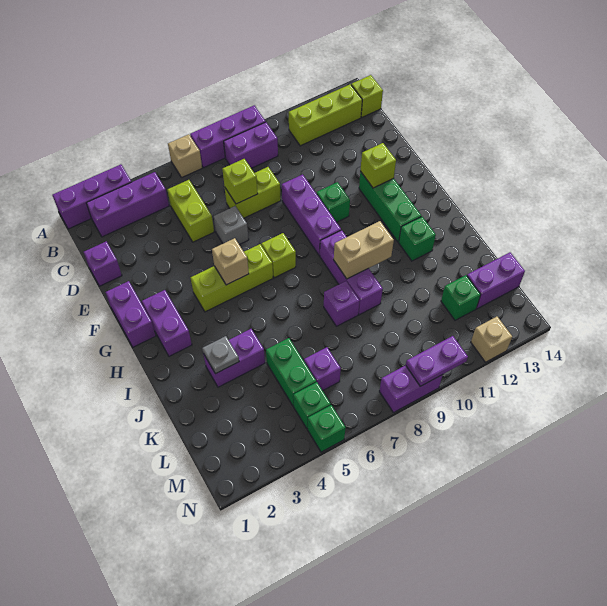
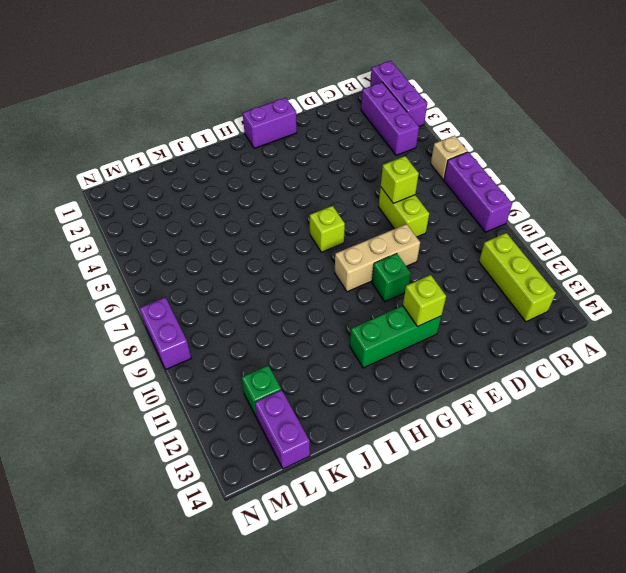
tan brick E9:G9 level 1 -> purple brick E9:G9 level 1
none -> purple brick B8:B9 level 1
none -> lime brick B14 level 1
none -> lime brick C5:D5 level 1
none -> purple brick D1 level 1

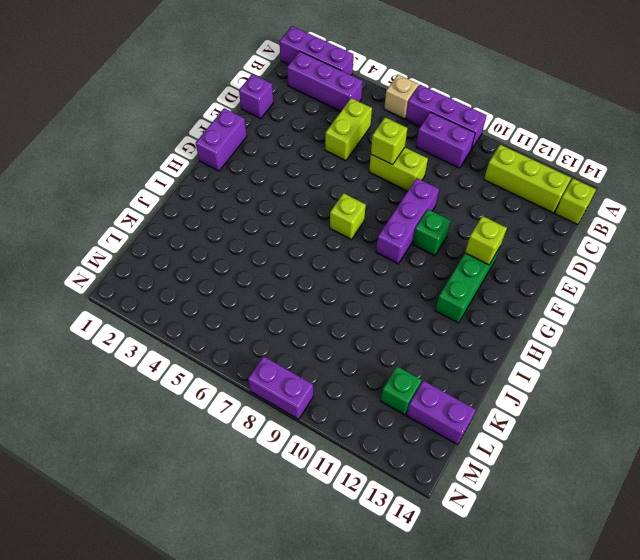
none -> grey brick E6 level 1
none -> purple brick G2:H2 level 1
none -> lime brick G4:G6 level 1
none -> purple brick H9:J9 level 1

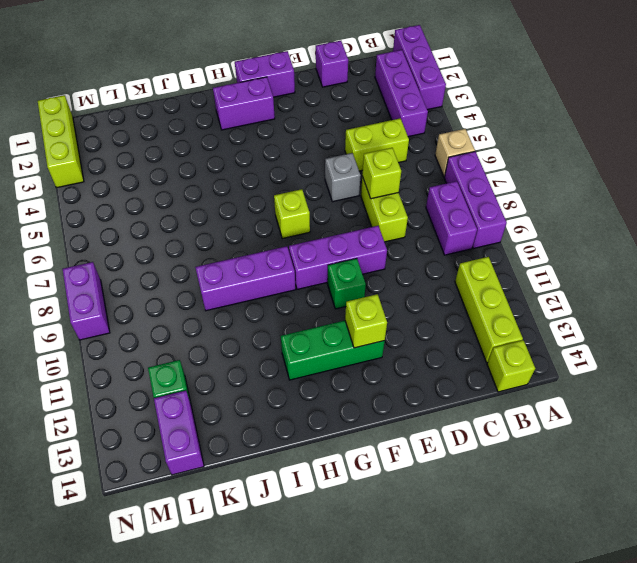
lime brick N1:N3 level 1 -> lime brick G4:G6 level 1
none -> green brick I12 level 1
none -> purple brick J3:J4 level 1
none -> purple brick J8 level 1
none -> green brick K5:L5 level 1

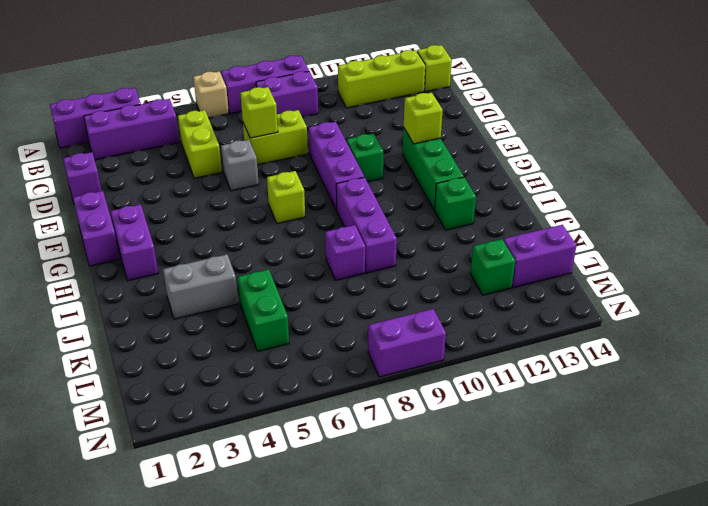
grey brick J3:J4 level 1 -> purple brick J3:J4 level 1
none -> lime brick G4:G6 level 1
none -> purple brick L6 level 1
none -> green brick M5 level 1
none -> green brick N5 level 1

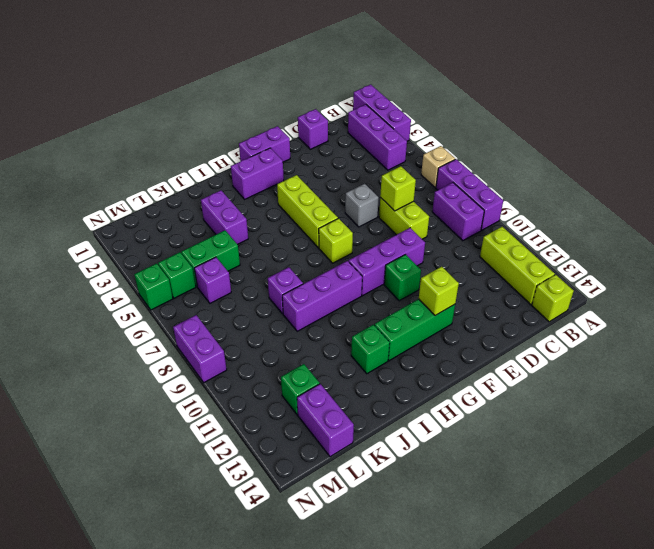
none -> lime brick C5:D5 level 1
none -> tan brick N12 level 1
none -> tan brick G5 level 2
none -> tan brick I9:I10 level 2

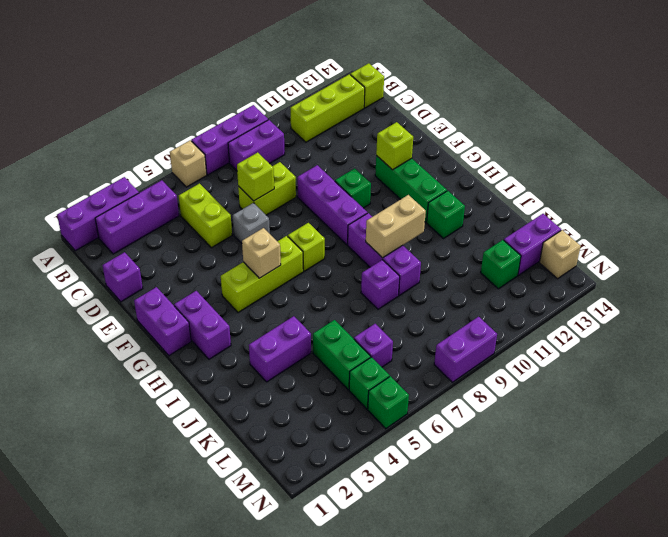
tan brick M14 level 1 -> tan brick N12 level 1
none -> grey plate J3 level 2
none -> purple plate N9:N10 level 2

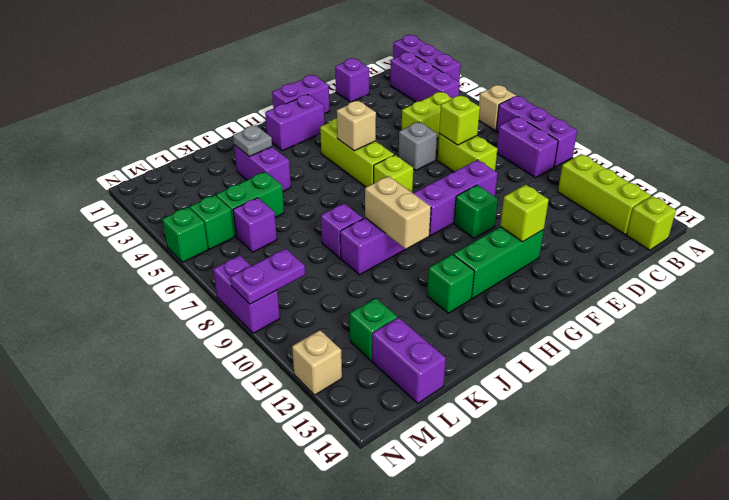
purple plate M9:N9 level 2 -> purple plate N9:N10 level 2

